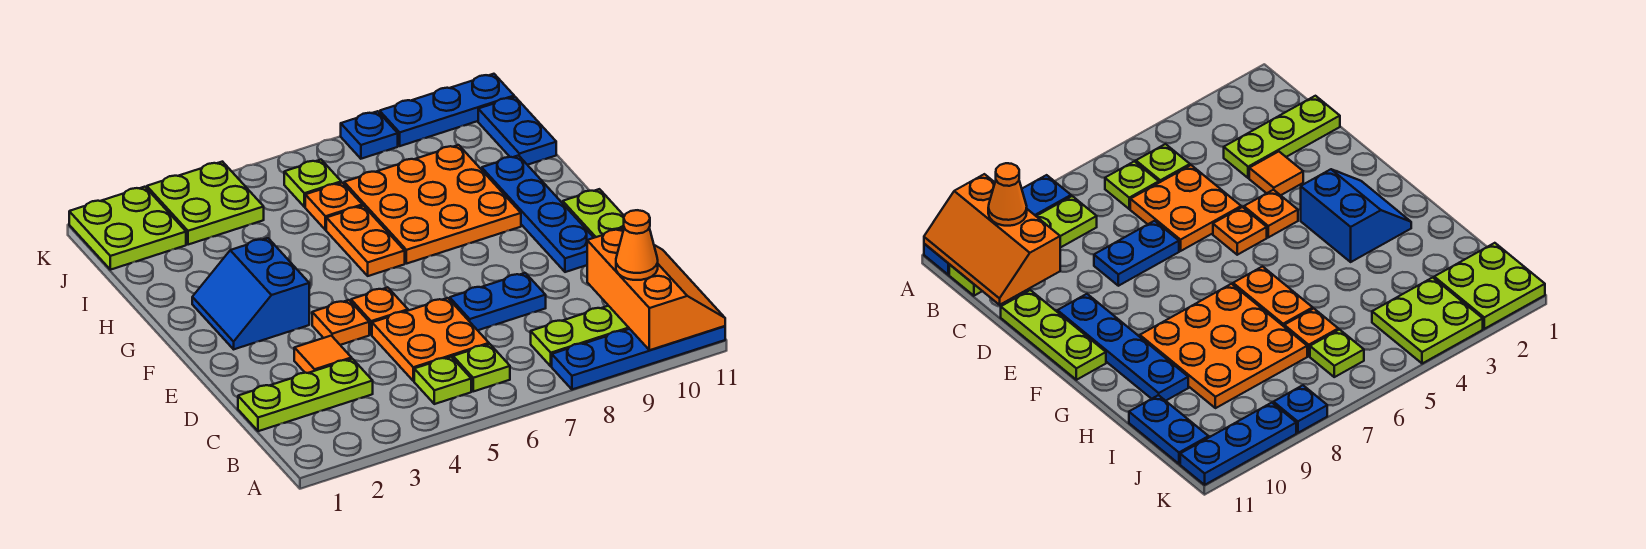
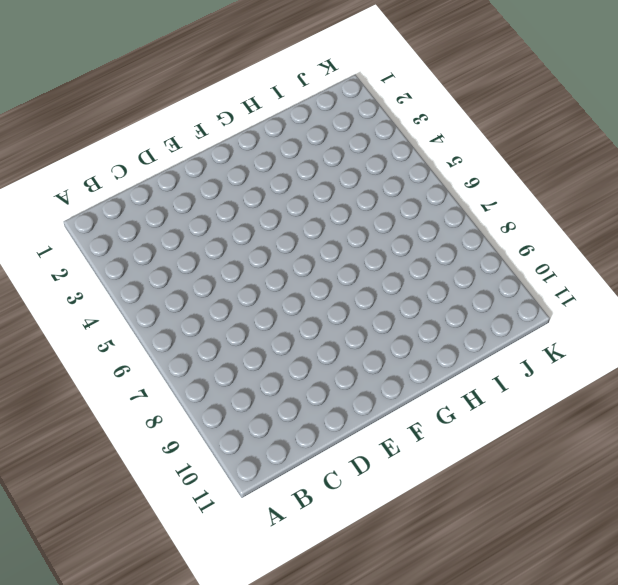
none -> blue plate A8:A11 level 1
none -> lime plate B5 level 1
none -> lime plate B6 level 1

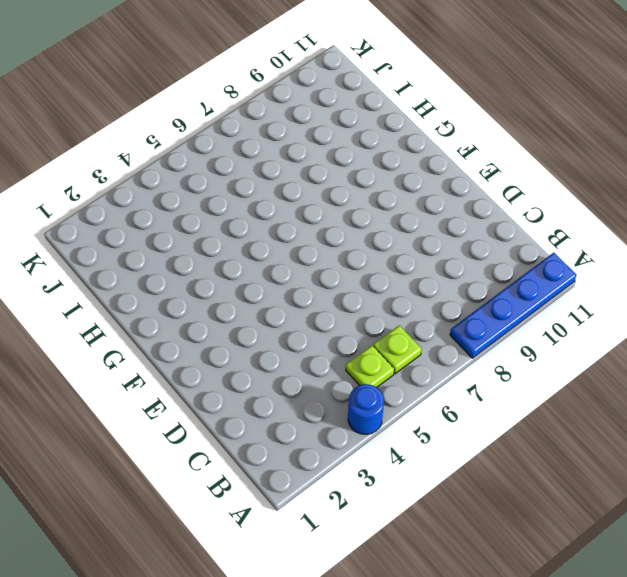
blue round brick A4 level 1 -> none
none -> lime plate B8:B11 level 1
none -> lime plate C1:C3 level 1
none -> orange plate C5:D6 level 1

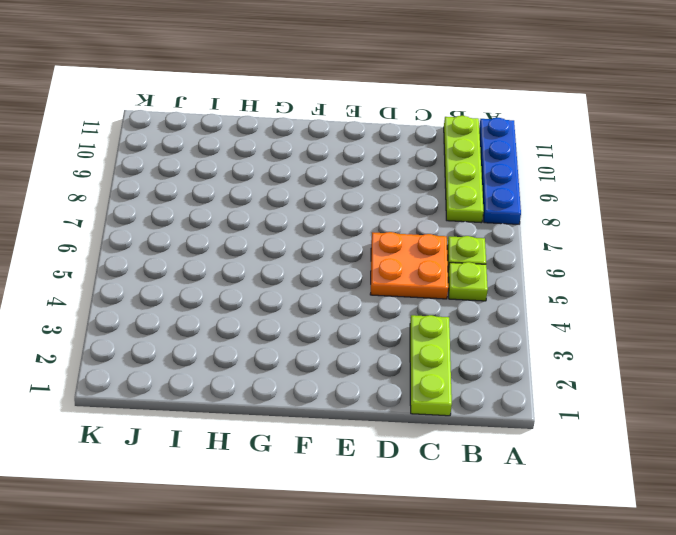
none -> orange tile D3 level 1
none -> blue plate D7:D8 level 1
none -> lime plate D11:F11 level 1

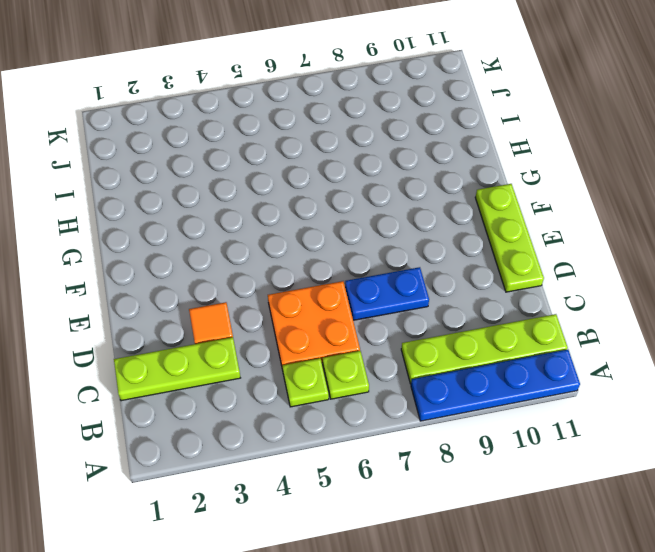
none -> orange plate E4 level 1
none -> orange plate E5 level 1
none -> blue plate E10:H10 level 1

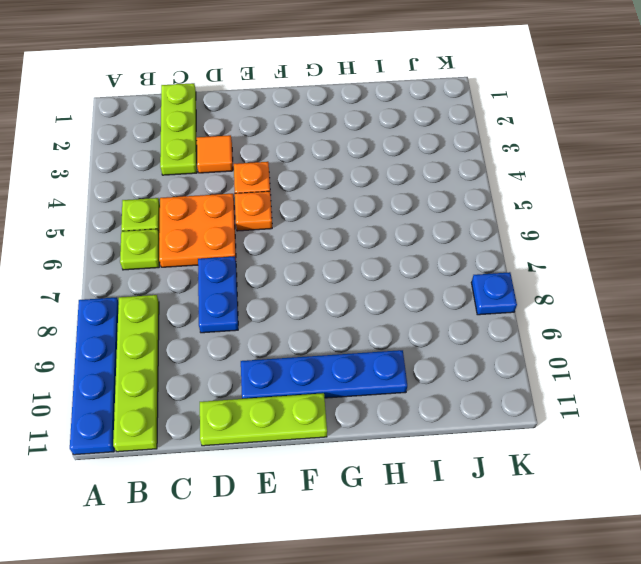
none -> blue slope F2:G3 level 1 top 3
none -> orange plate G6:H6 level 1
none -> orange plate G7:I9 level 1

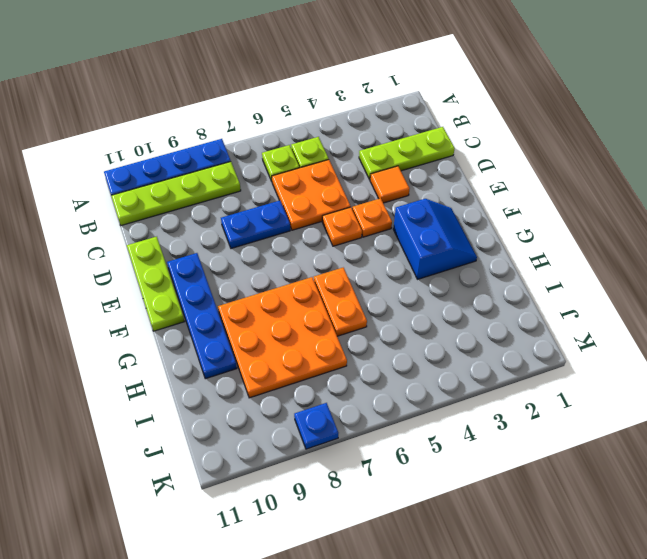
none -> orange plate I6 level 1
none -> blue plate I11:J11 level 1
none -> lime plate J1:K2 level 1

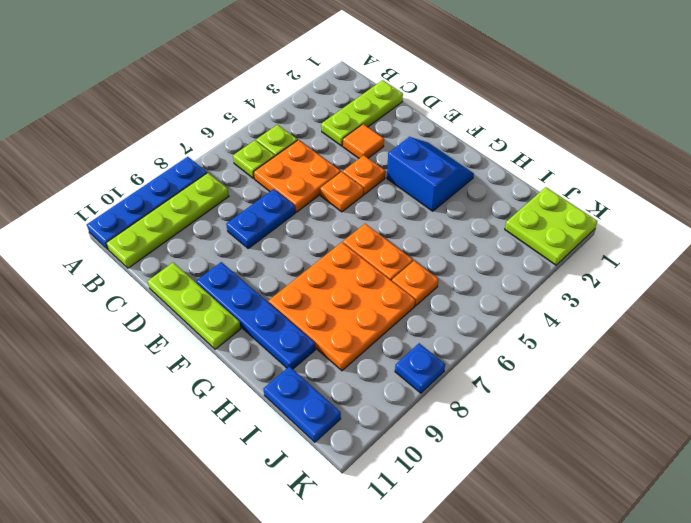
none -> lime plate J3:K4 level 1
none -> lime plate J6 level 1
none -> blue plate K9:K11 level 1

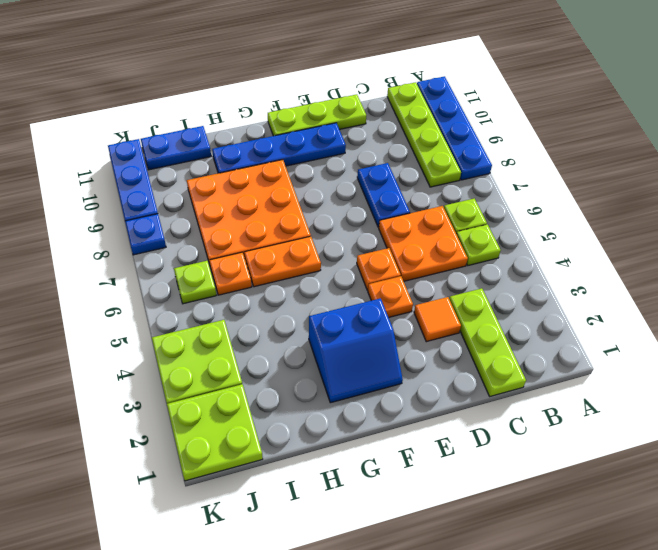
none -> orange slope A10:C11 level 2 top 10
none -> orange cone B10 level 3

